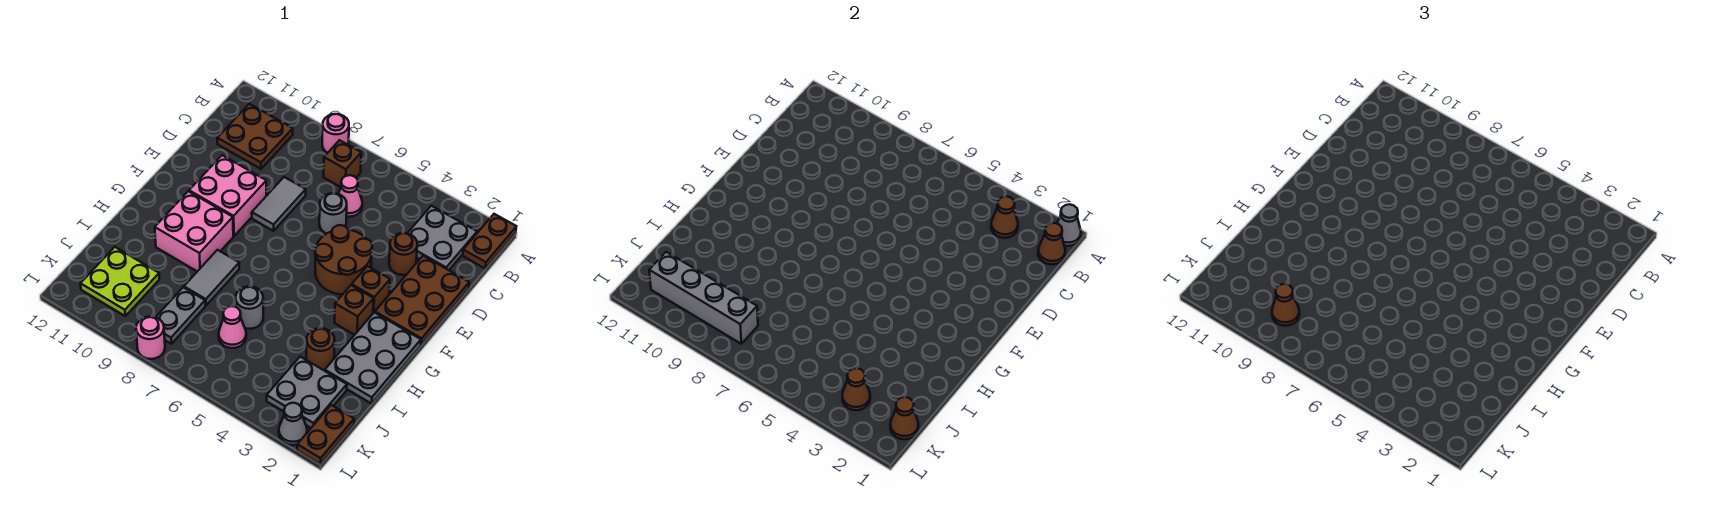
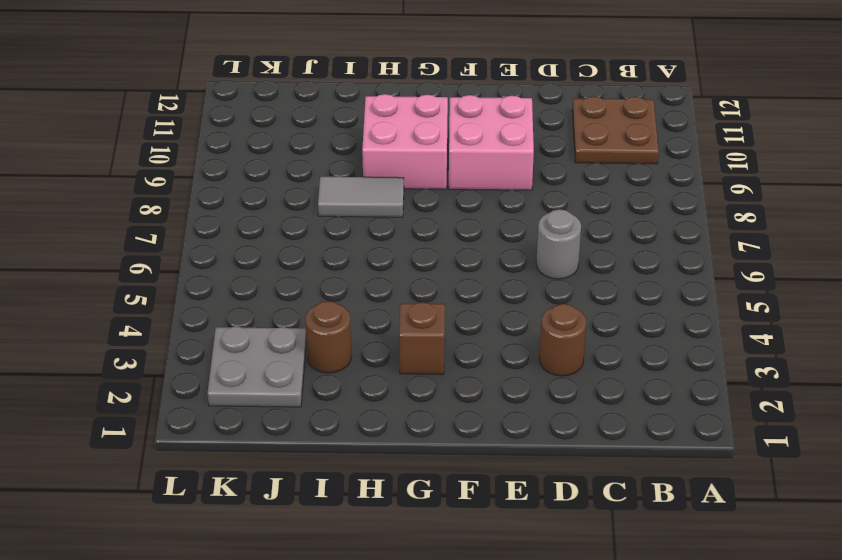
none -> brown plate A1:B1 level 1
none -> pink round brick A8 level 1
none -> grey plate B2:C3 level 1
none -> brown brick B7 level 1

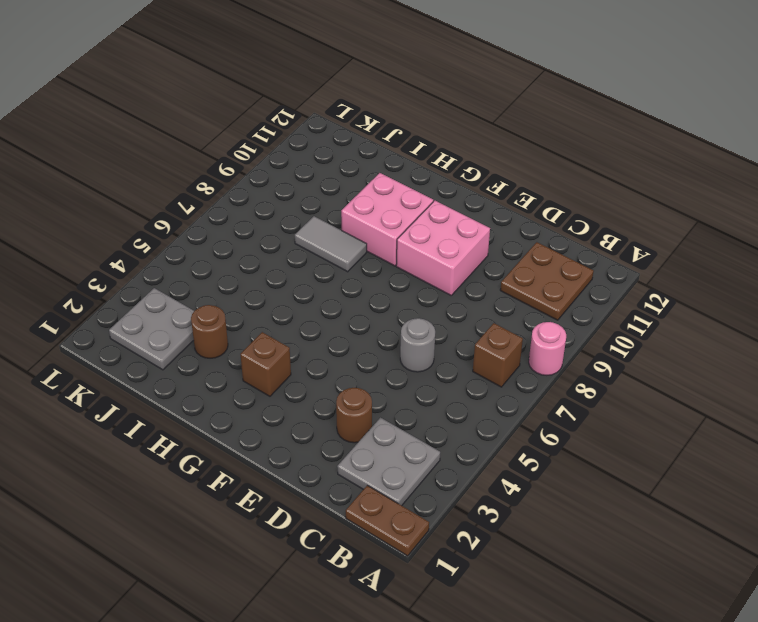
none -> pink cone C6 level 1
none -> brown plate D1:F2 level 1
none -> grey tile D8:E8 level 1
none -> brown round brick E4:F5 level 1

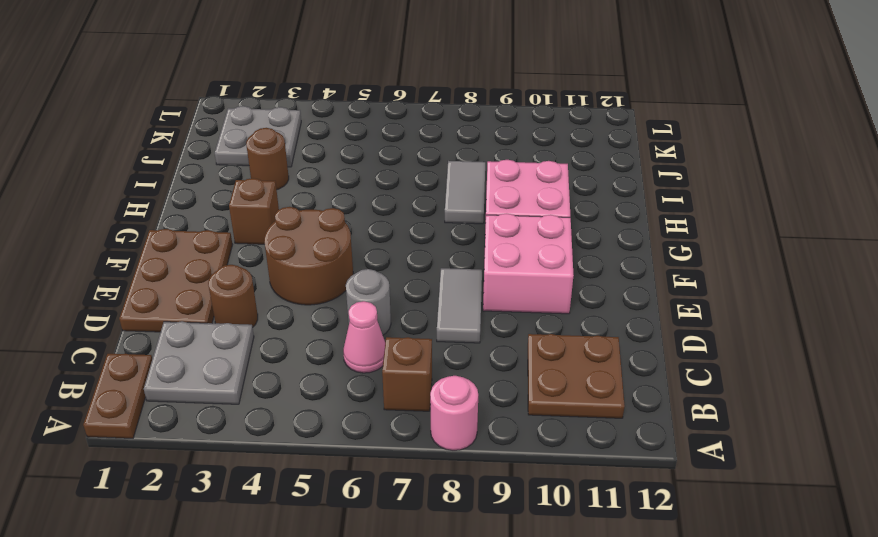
none -> brown brick F3 level 1
none -> grey plate G1:I2 level 1
none -> grey round brick I6 level 1
none -> pink cone J6 level 1

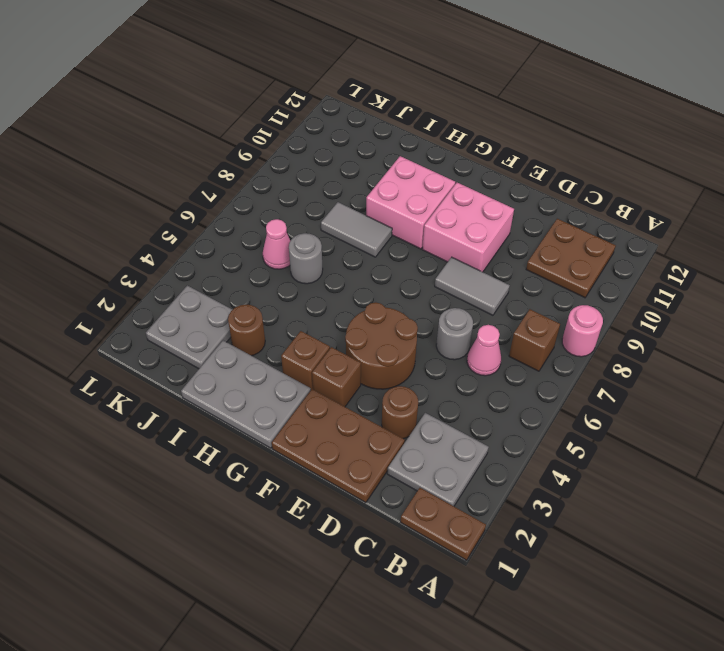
none -> grey plate J8:K8 level 1
none -> lime plate J10:K11 level 1
none -> brown plate K1:L1 level 1
none -> grey cone L2 level 1

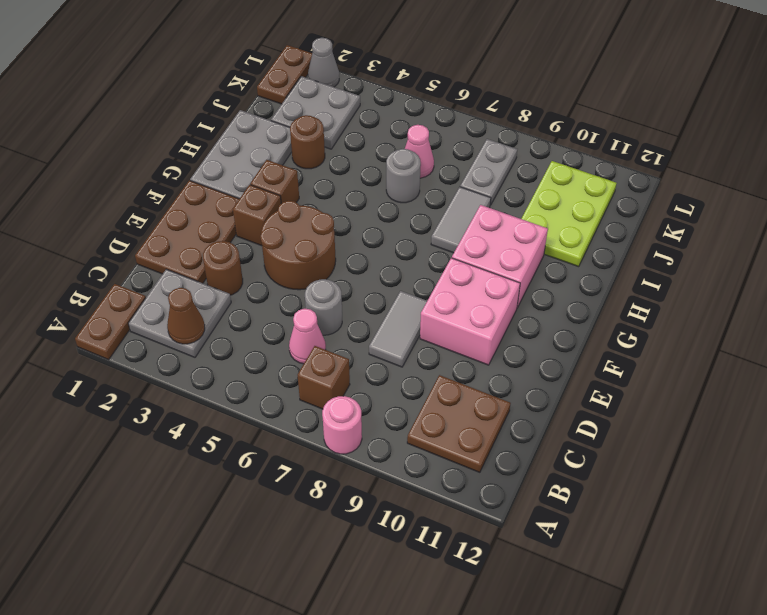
lime plate I10:K11 level 1 -> lime plate J10:K11 level 1
none -> pink round brick L8 level 1
none -> grey cone A1 level 2
none -> brown cone B1 level 2
none -> brown cone K1 level 2

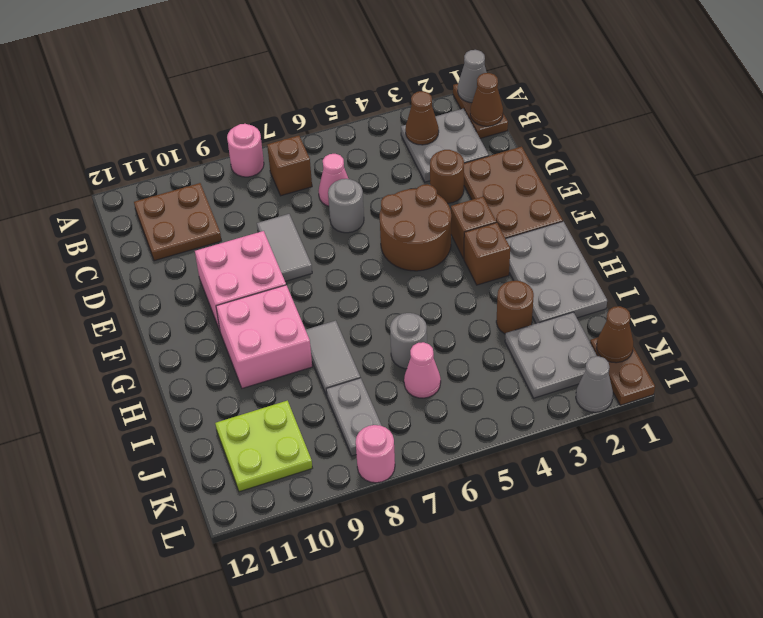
none -> brown cone K3 level 2
none -> grey brick K8:K11 level 2
none -> brown cone K9 level 3

